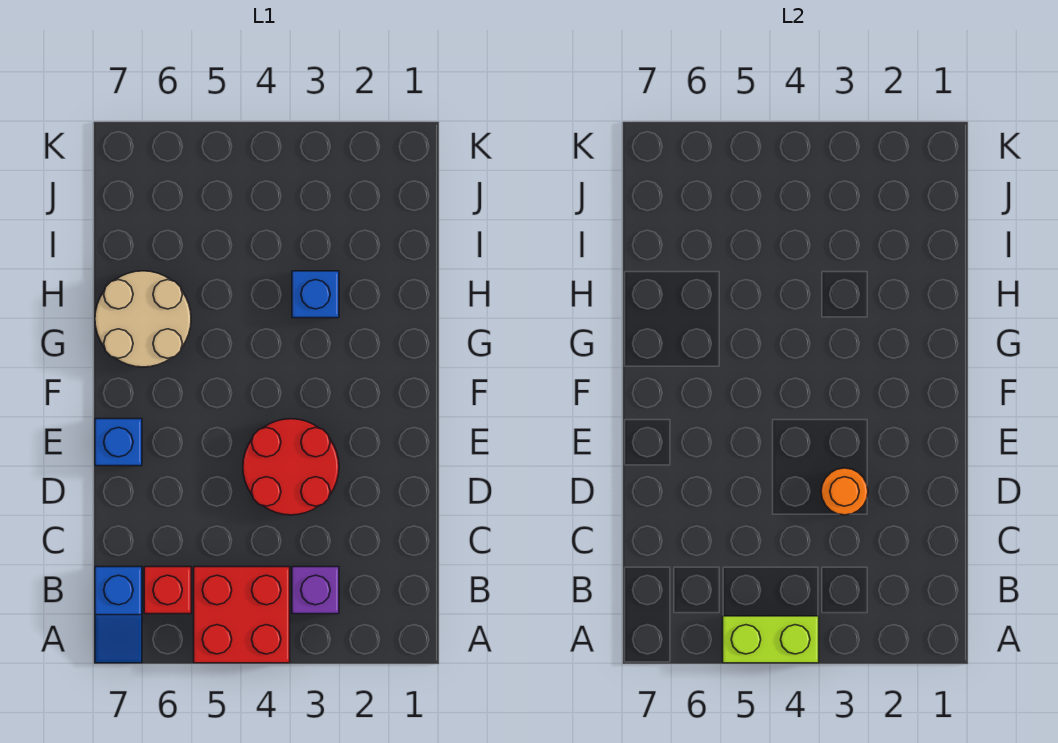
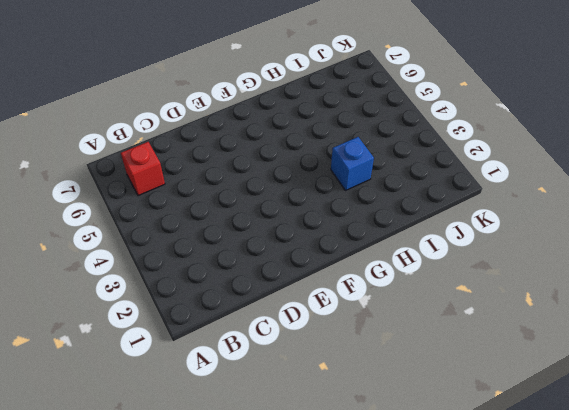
none -> red brick A4:B5 level 1
none -> blue slope A7:B7 level 1 top B

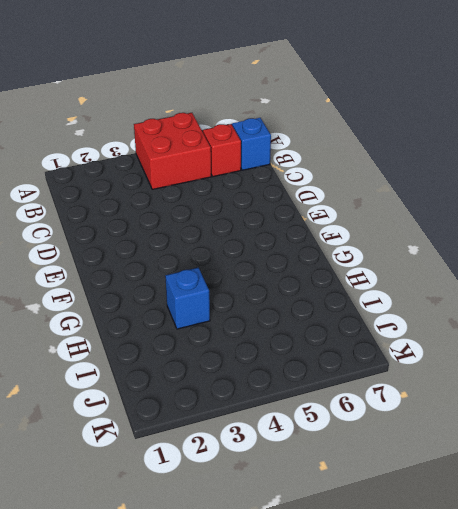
none -> purple brick B3 level 1
none -> red round brick D3:E4 level 1

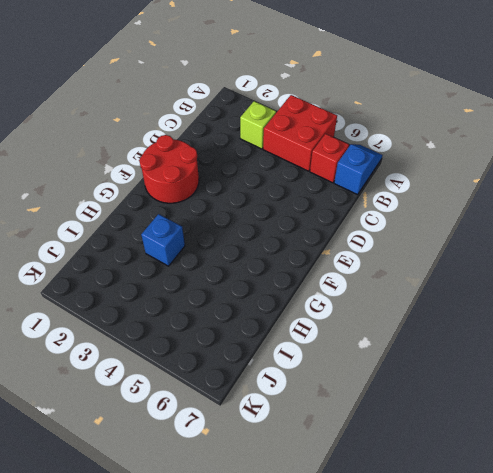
lime brick B3 level 1 -> purple brick B3 level 1
red round brick E1:F2 level 1 -> red round brick D3:E4 level 1
none -> blue brick E7 level 1
none -> tan round brick G6:H7 level 1

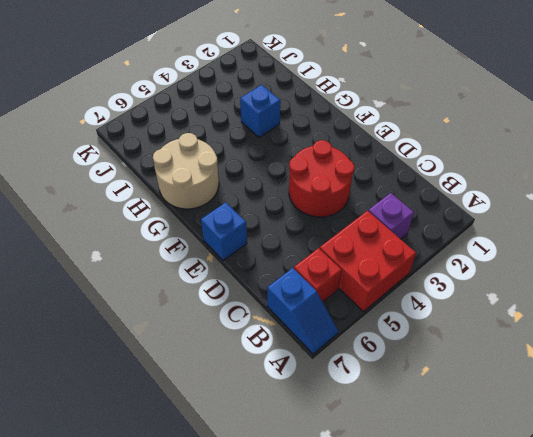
none -> lime brick A4:A5 level 2
none -> orange round brick D3 level 2

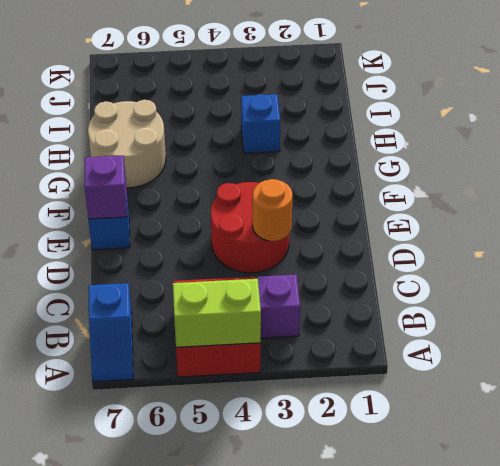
purple brick E7 level 2 -> none
none -> red brick B6 level 1

